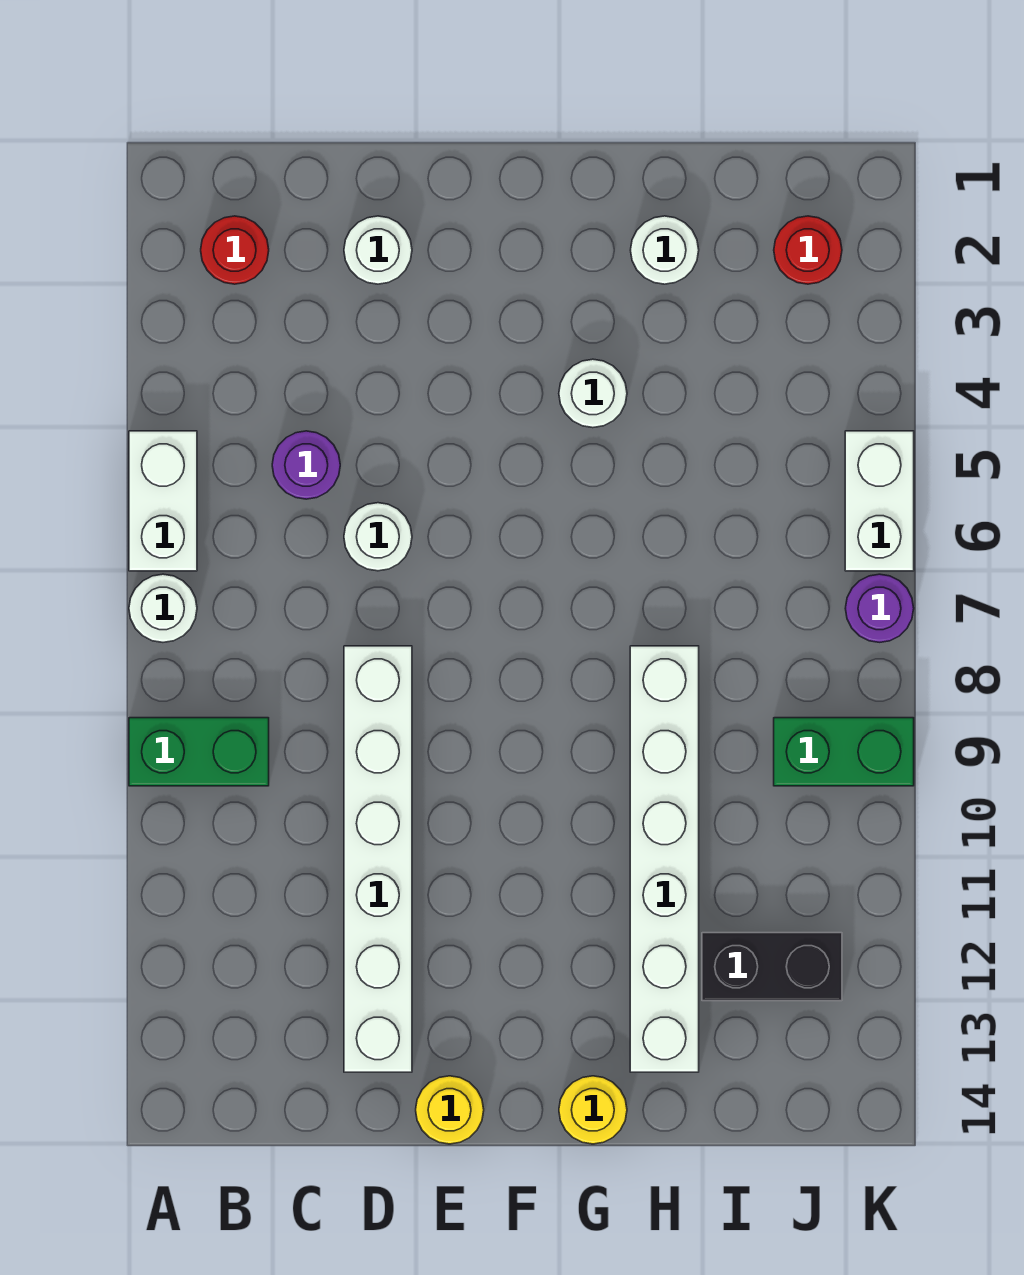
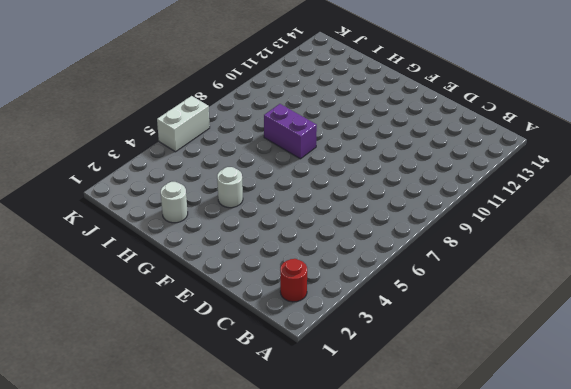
purple brick G8:H8 level 1 -> white brick H8:H13 level 1
none -> white brick A5:A6 level 1
none -> white round brick A7 level 1
none -> green brick A9:B9 level 1

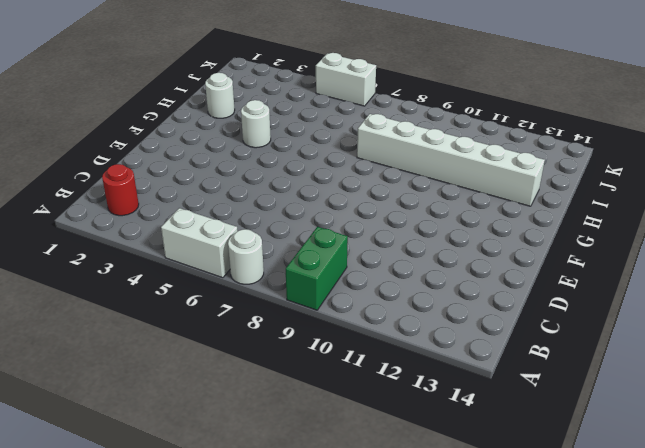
none -> purple round brick C5 level 1
none -> white round brick D2 level 1
none -> white round brick D6 level 1

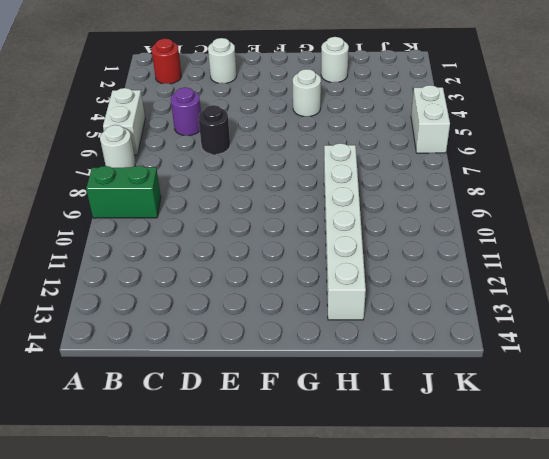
black round brick D6 level 1 -> white round brick D6 level 1
none -> white brick D8:D13 level 1
none -> yellow round brick E14 level 1
none -> yellow round brick G14 level 1

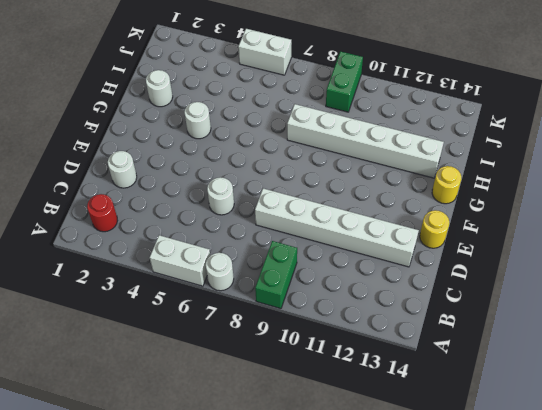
none -> purple round brick C5 level 1
none -> black brick I12:J12 level 1
none -> red round brick J2 level 1

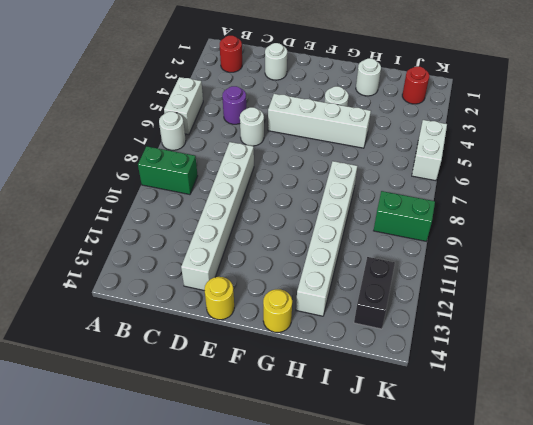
white brick E5:H5 level 1 -> none
black brick J12:J13 level 1 -> black brick I12:J12 level 1
none -> purple round brick K7 level 1

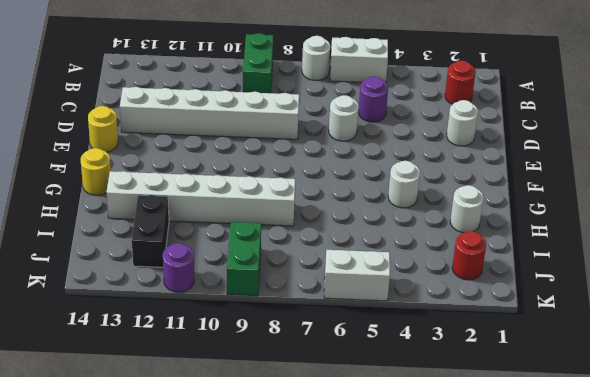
purple round brick K11 level 1 -> purple round brick K7 level 1

